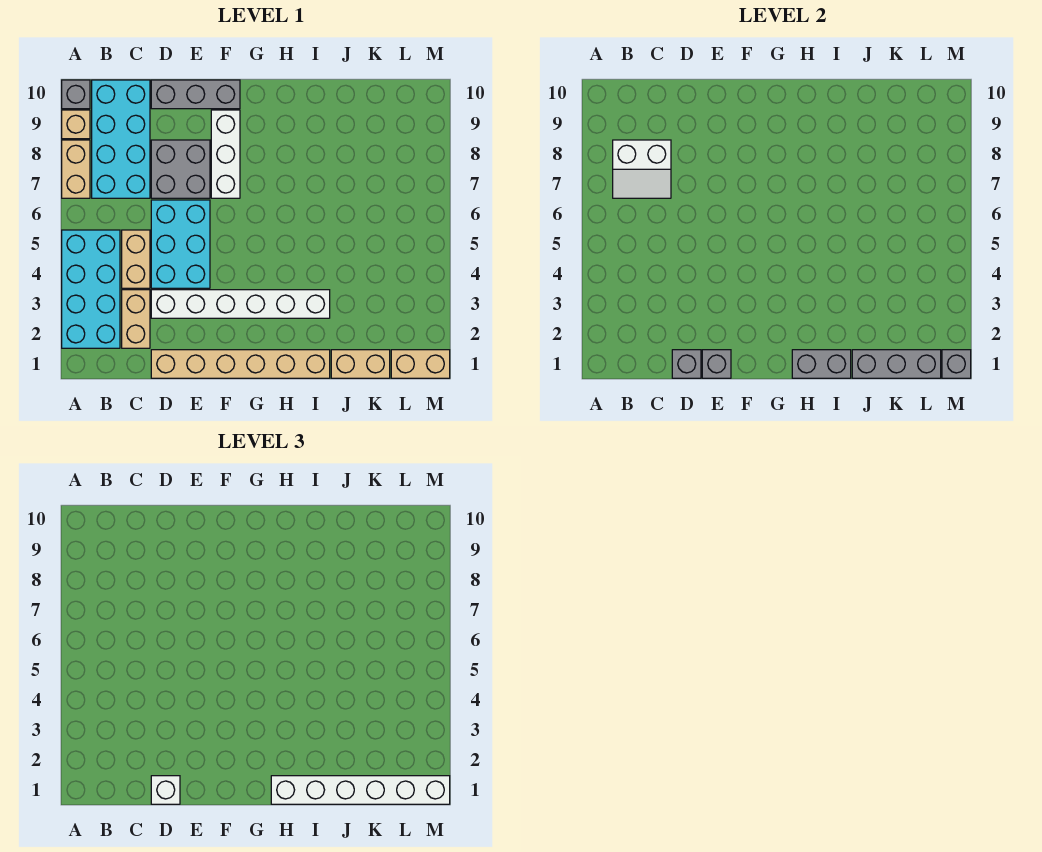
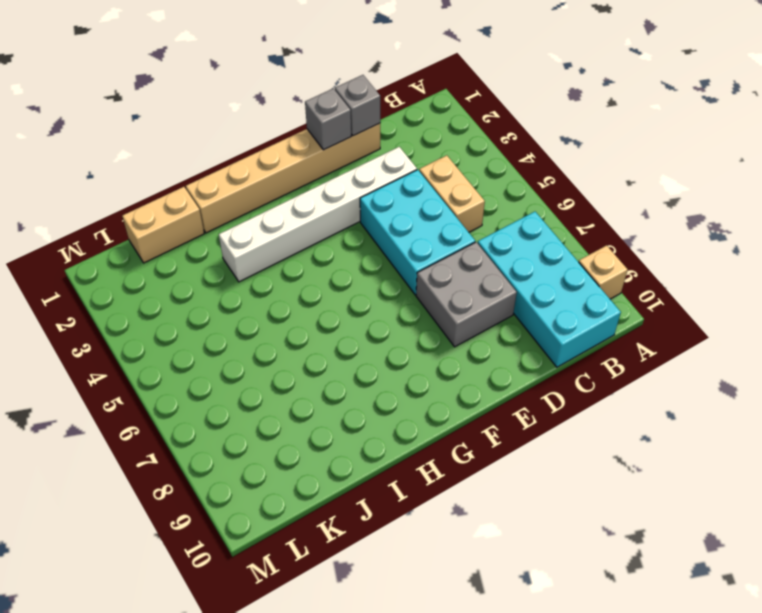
none -> cyan brick A2:B5 level 1
none -> tan brick A7:A8 level 1
none -> grey brick A10 level 1

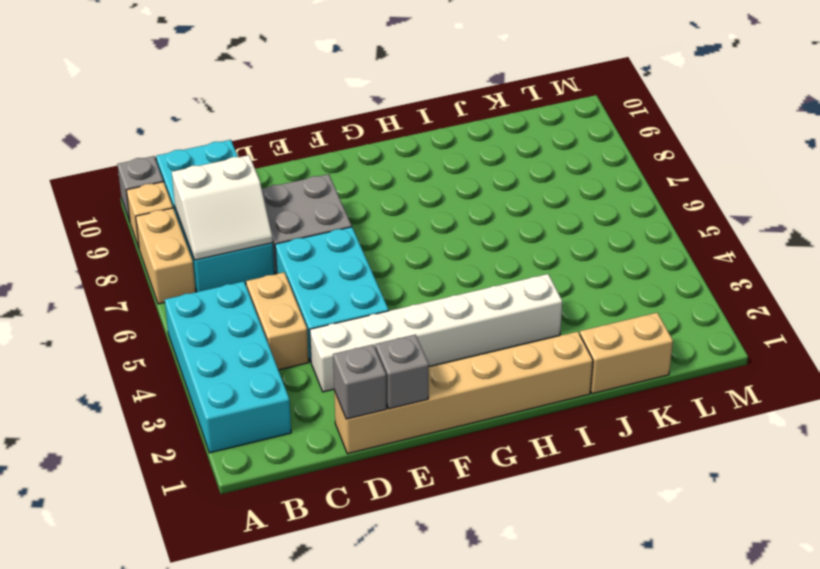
none -> tan brick C2:C3 level 1
none -> grey brick D10:F10 level 1
none -> white brick F7:F9 level 1

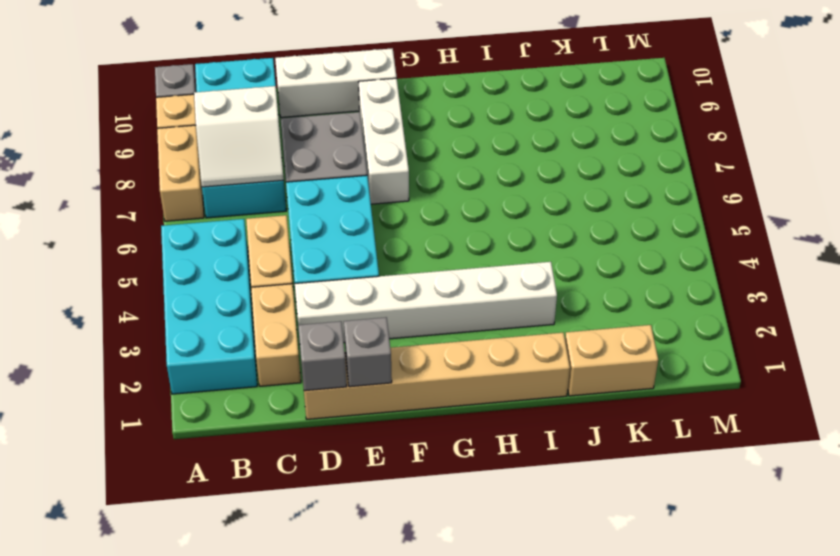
white brick D10:F10 level 1 -> grey brick D10:F10 level 1
none -> tan brick L1:M1 level 1
none -> grey brick H1:I1 level 2
none -> grey brick J1:L1 level 2

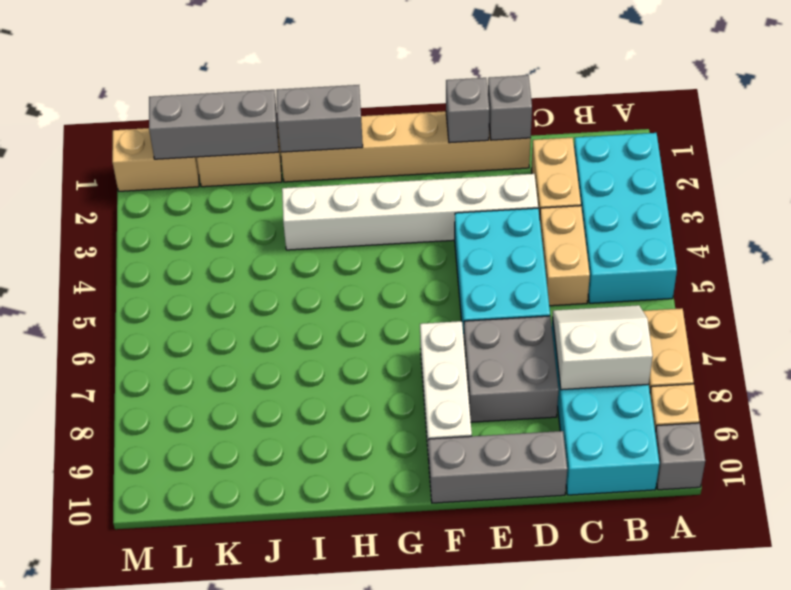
none -> grey brick M1 level 2
none -> white brick D1 level 3
none -> white brick H1:M1 level 3

